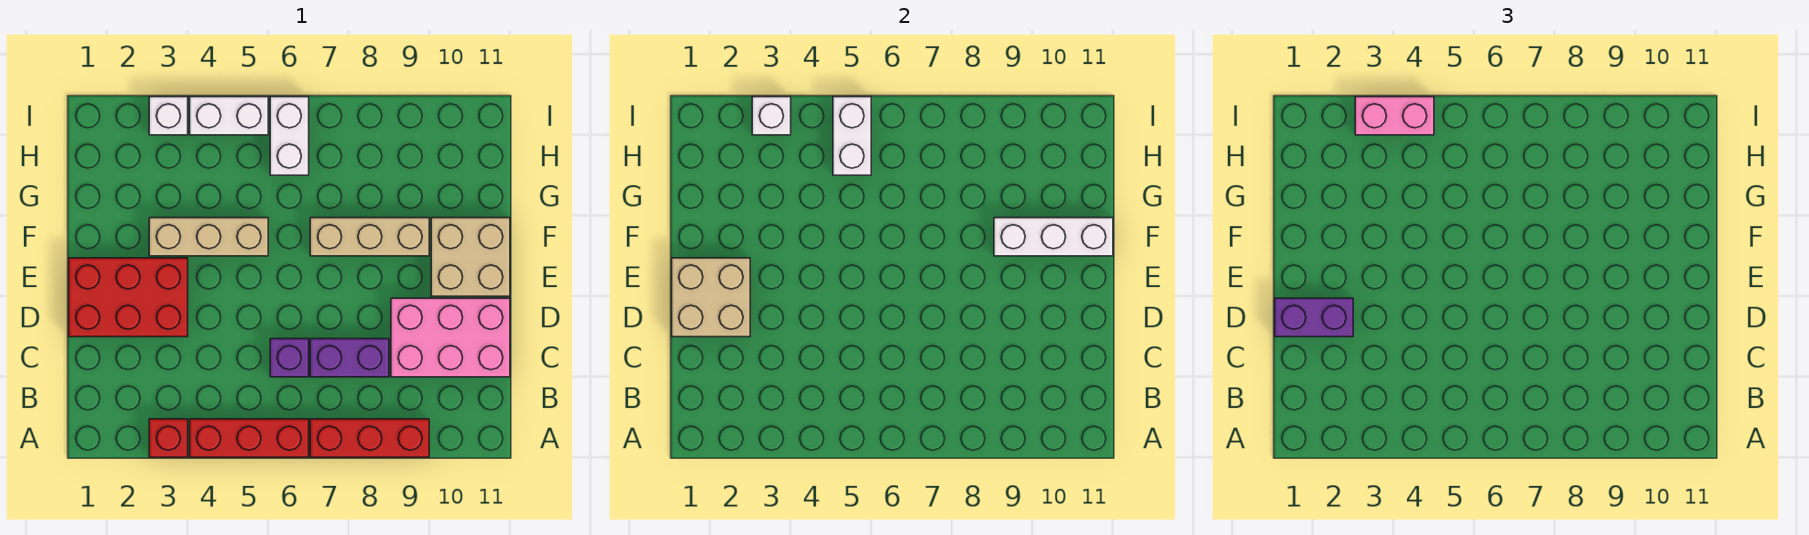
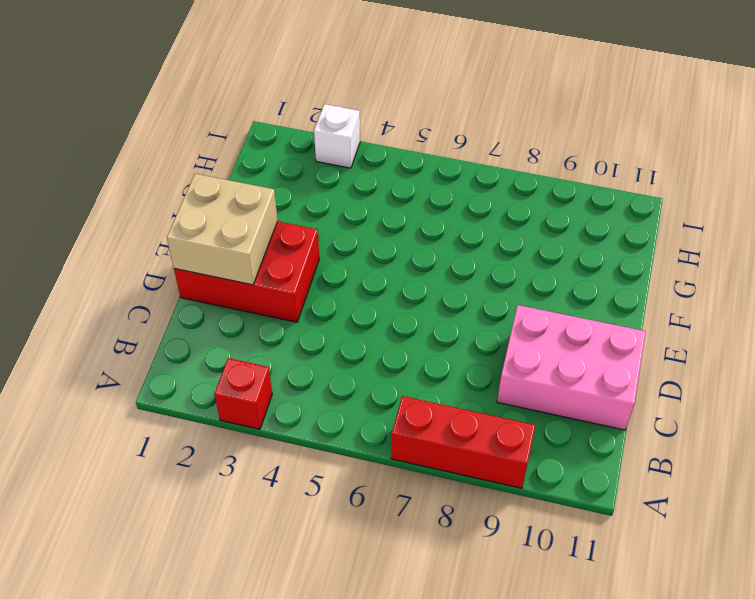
none -> red brick A4:A6 level 1
none -> purple brick C6 level 1
none -> purple brick C7:C8 level 1

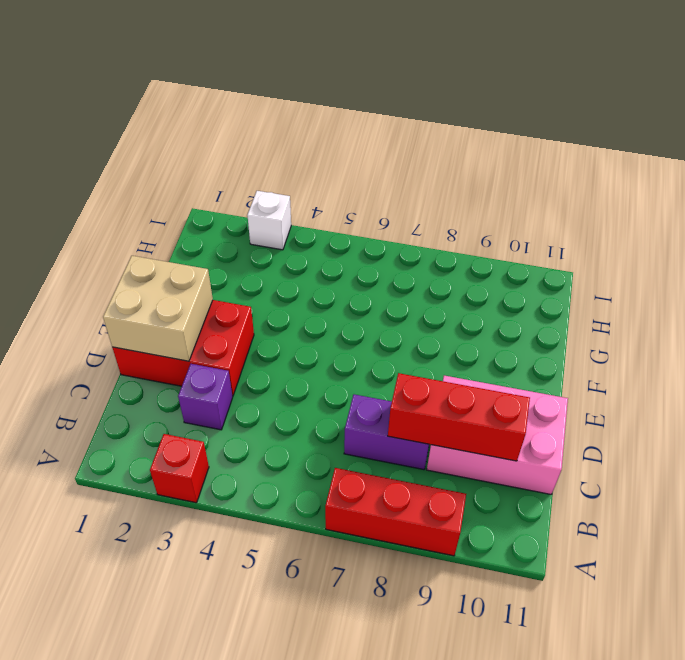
purple brick C3 level 1 -> purple brick C6 level 1
red brick C8:C10 level 2 -> red brick A4:A6 level 1
none -> tan brick E10:F11 level 1
none -> tan brick F3:F5 level 1
none -> tan brick F7:F9 level 1

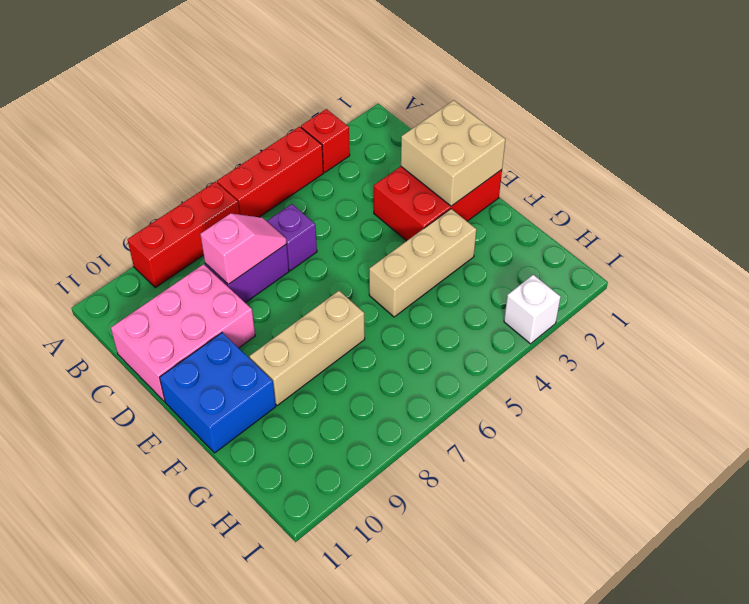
pink slope C7:C8 level 2 top 8 -> none
blue brick E10:F11 level 1 -> tan brick E10:F11 level 1
none -> white brick H6:I6 level 1
none -> white brick I4:I5 level 1
none -> white brick F9:F11 level 2

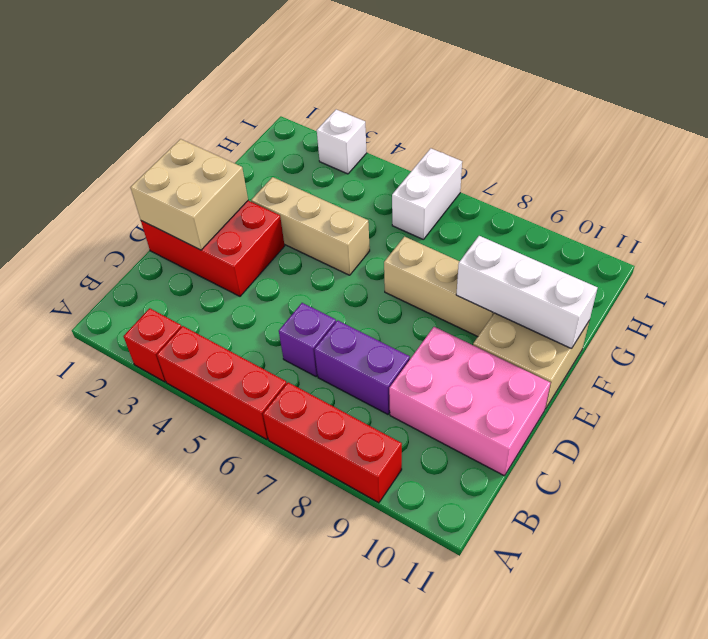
none -> white brick I4:I5 level 1
none -> white brick H5:I5 level 2
none -> white brick I3 level 2

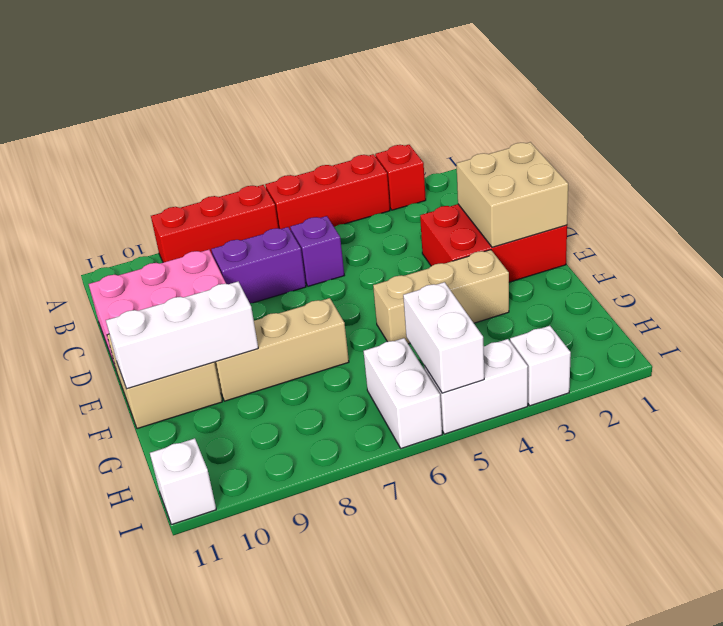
white brick I11 level 1 -> white brick I3 level 2
none -> purple brick D1:D2 level 3
none -> pink brick I3:I4 level 3

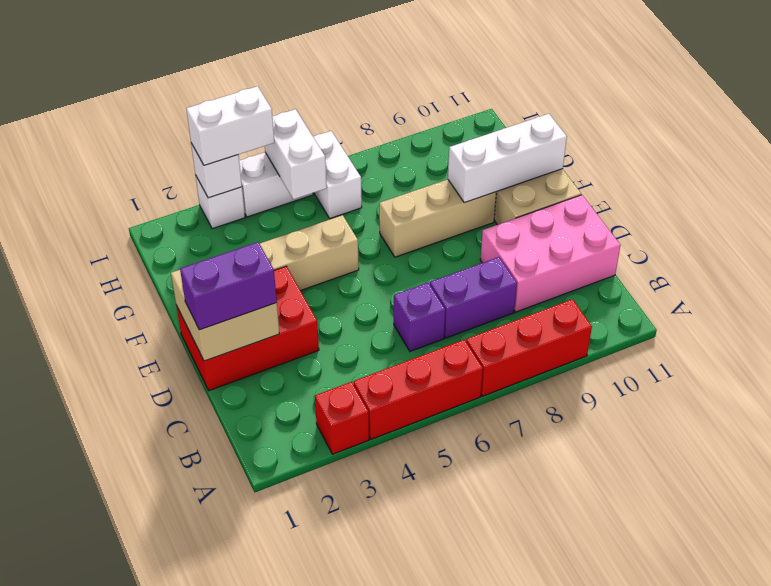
white brick I3:I4 level 3 -> pink brick I3:I4 level 3

